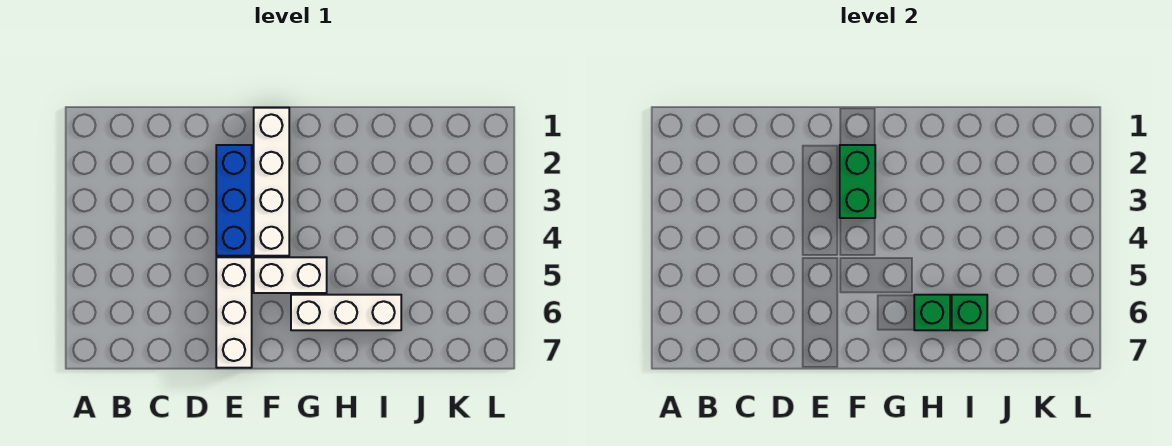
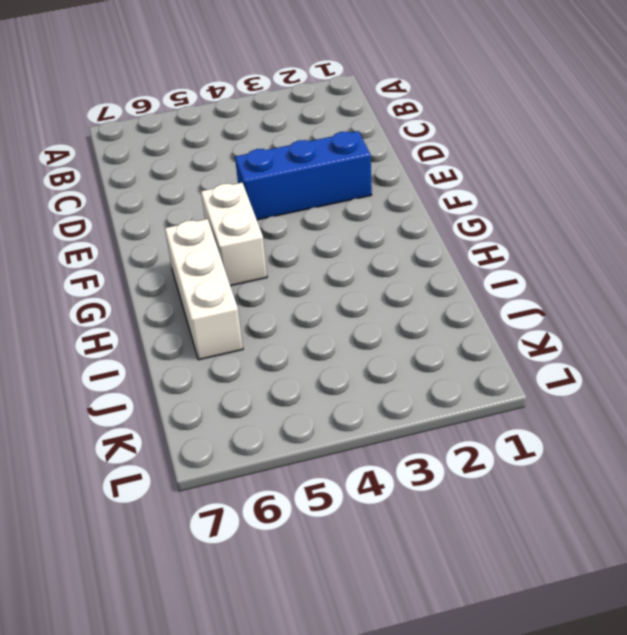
none -> white brick E5:E7 level 1
none -> white brick F1:F4 level 1

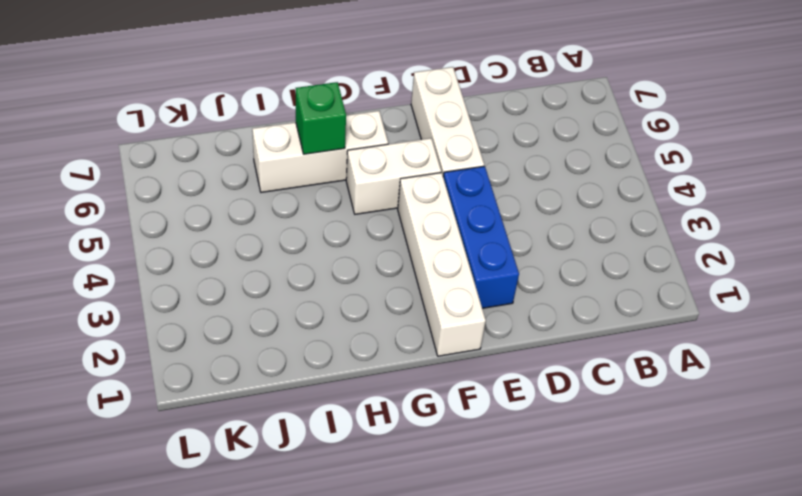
none -> green brick F2:F3 level 2
none -> green brick I6 level 2

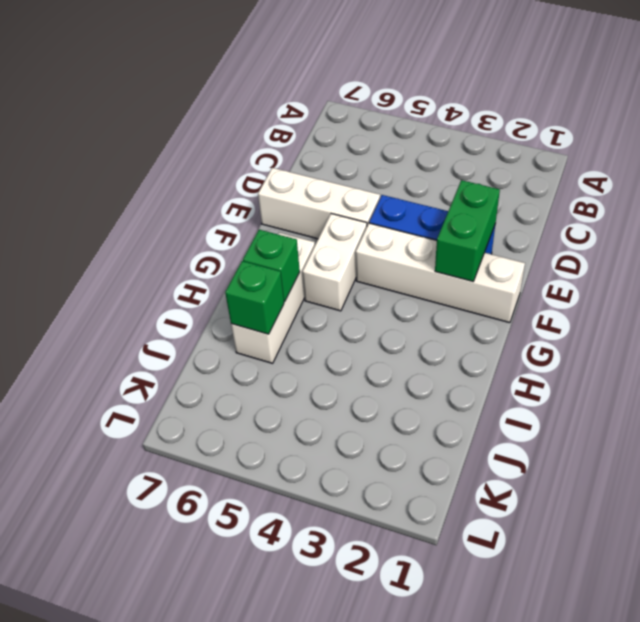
green brick E2:F2 level 2 -> green brick F2:F3 level 2

